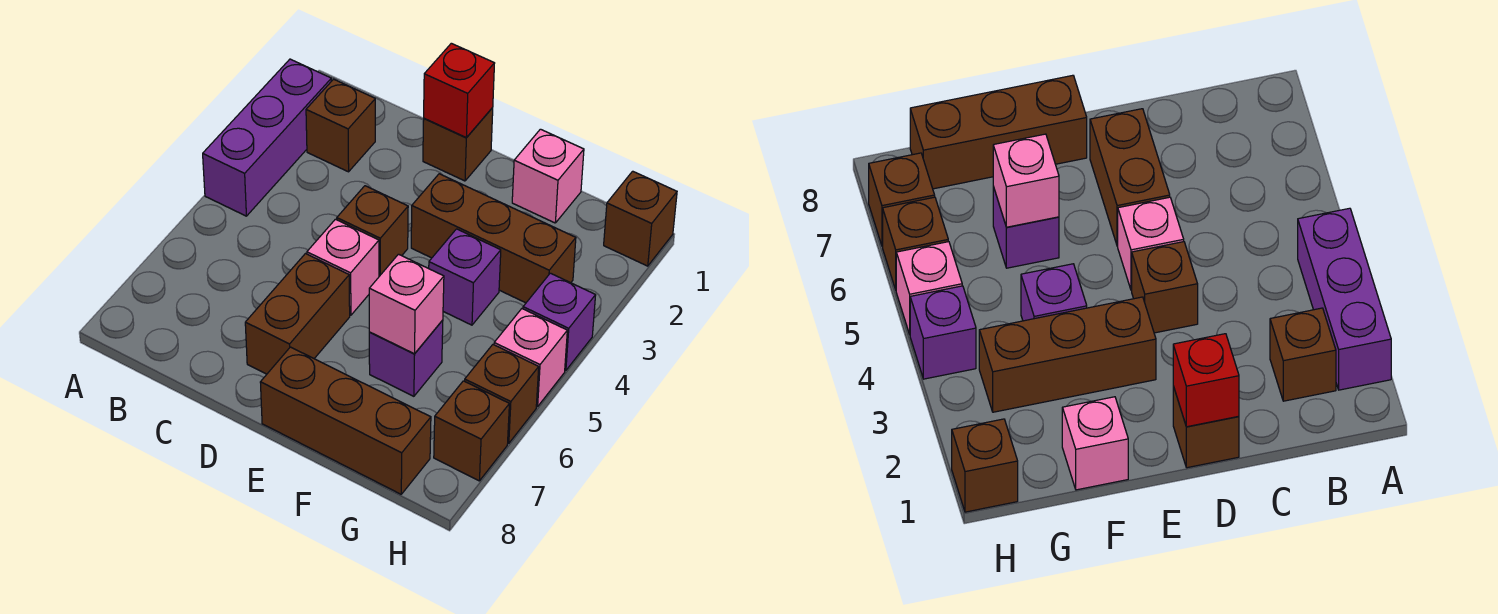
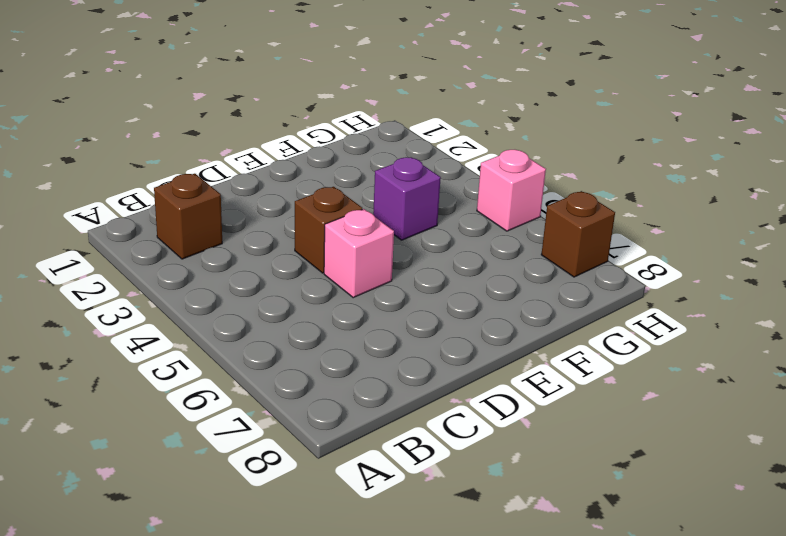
none -> purple brick A2:A4 level 1
none -> brown brick D1 level 1
none -> brown brick D6:D7 level 1

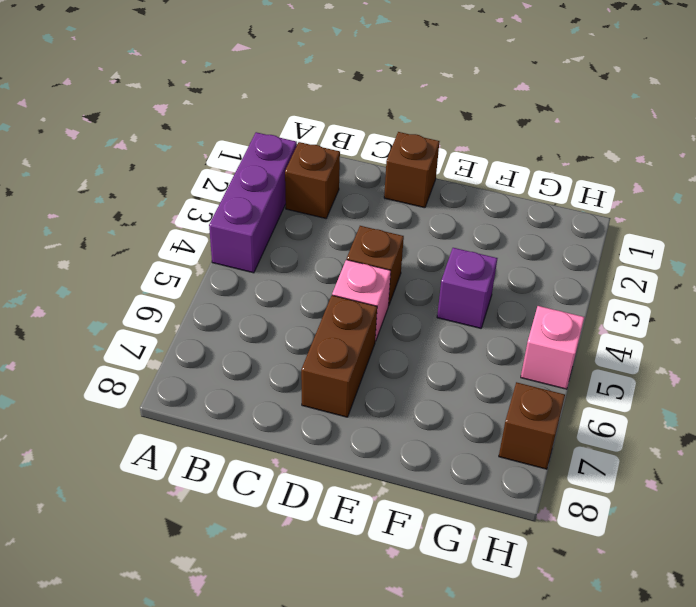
none -> brown brick E3:G3 level 1
none -> brown brick E8:G8 level 1
none -> pink brick F1 level 1

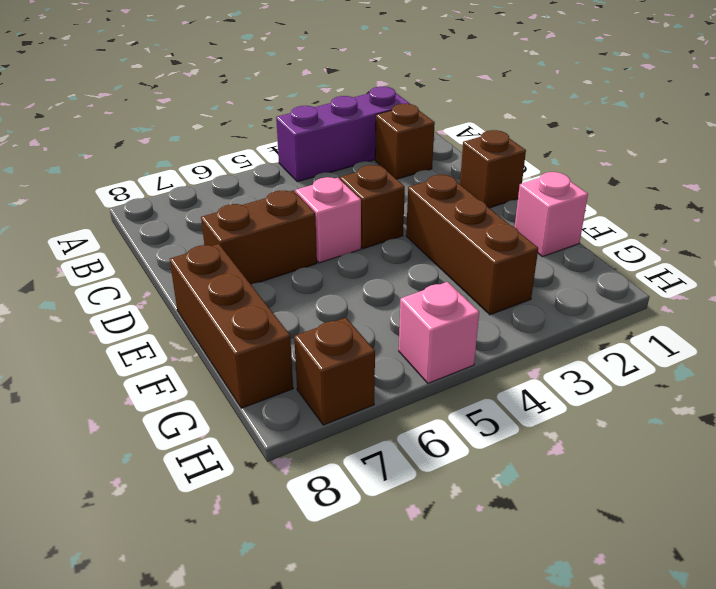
none -> purple brick F4 level 1
none -> purple brick F6 level 1
none -> brown brick H1 level 1

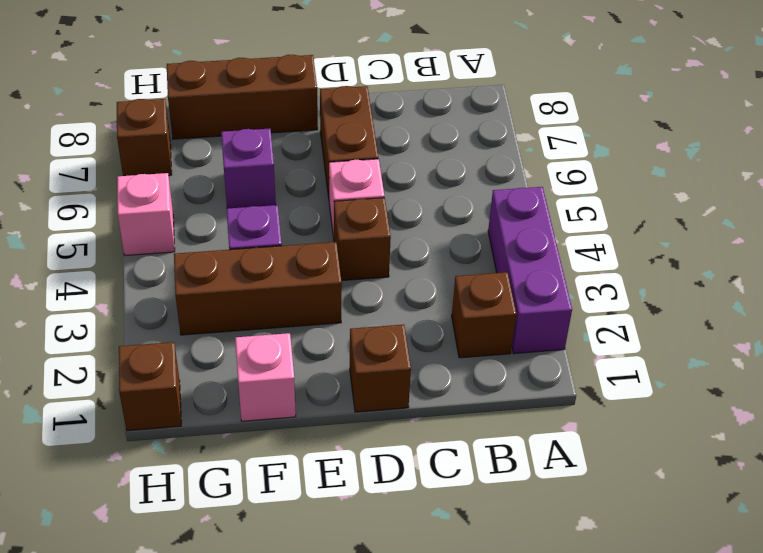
none -> purple brick H4 level 1
none -> brown brick H6 level 1
none -> red brick D1 level 2

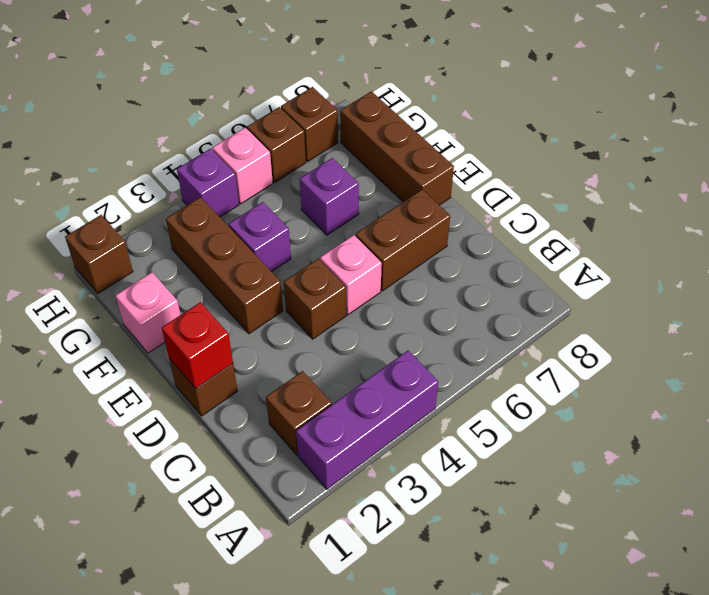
none -> pink brick F6 level 2

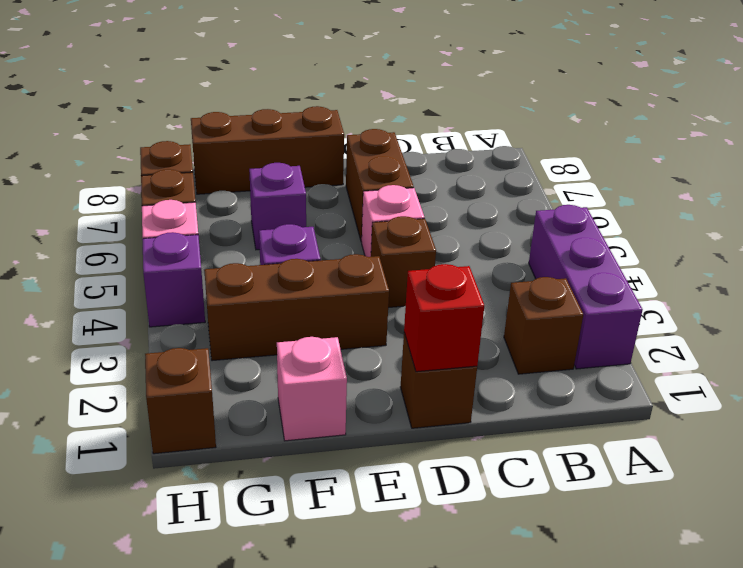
none -> pink brick F6 level 2

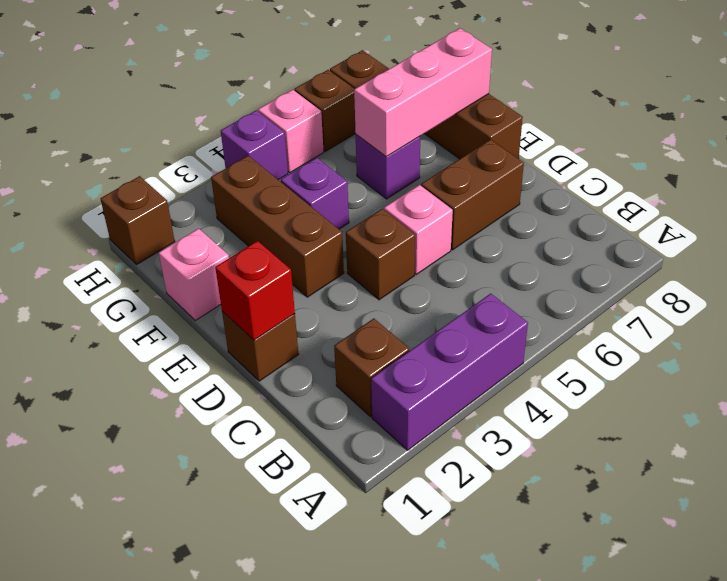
pink brick F6:F8 level 2 -> pink brick F6 level 2

